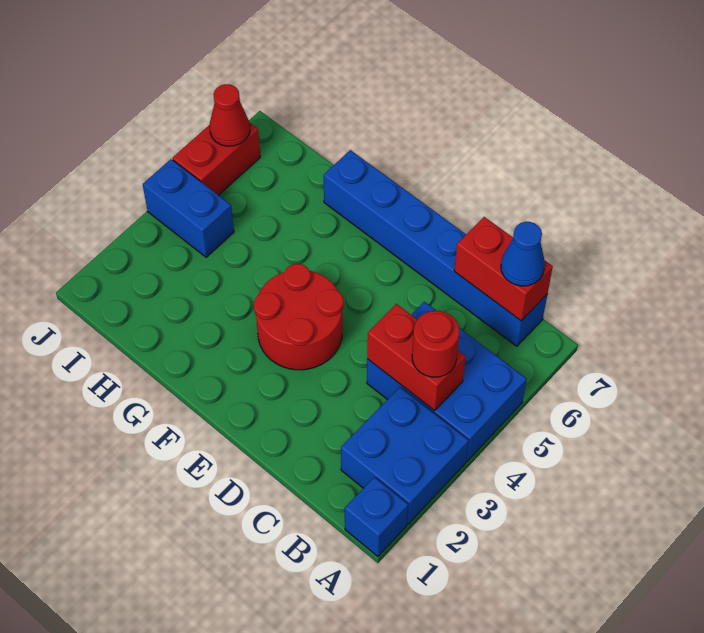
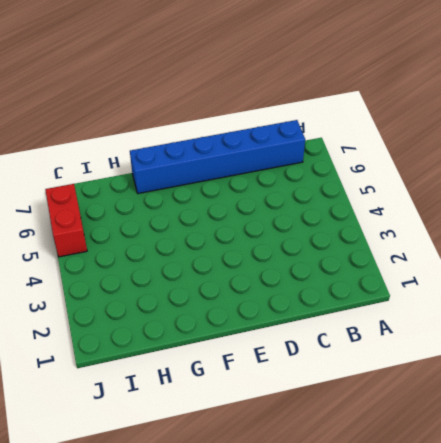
none -> blue brick A1 level 1
none -> blue brick A2:B3 level 1
none -> blue brick A4:C5 level 1

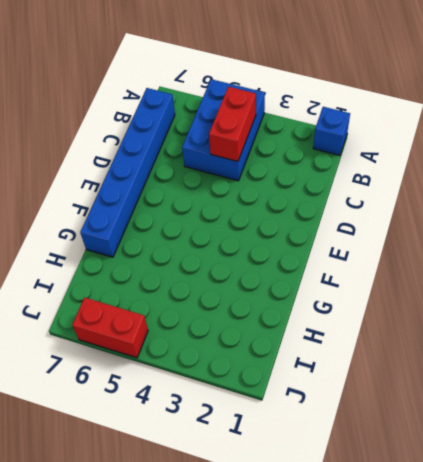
none -> blue brick A2:B3 level 1
none -> red round brick E3:F4 level 1
none -> blue brick I4:J4 level 1

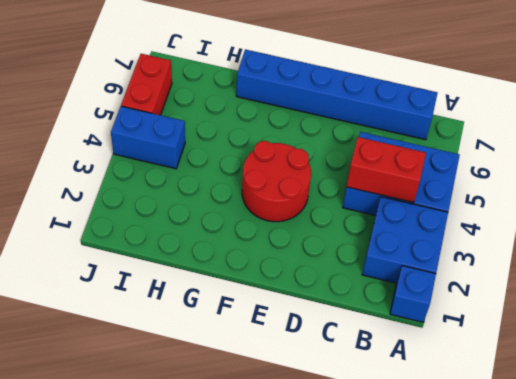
none -> red brick B7:C7 level 2
none -> red cone J6 level 2
none -> red round brick B4 level 3

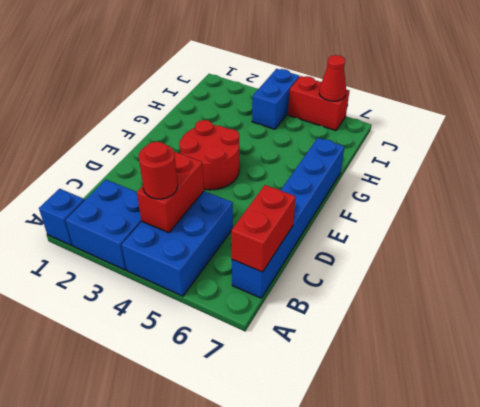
none -> blue cone B7 level 3

